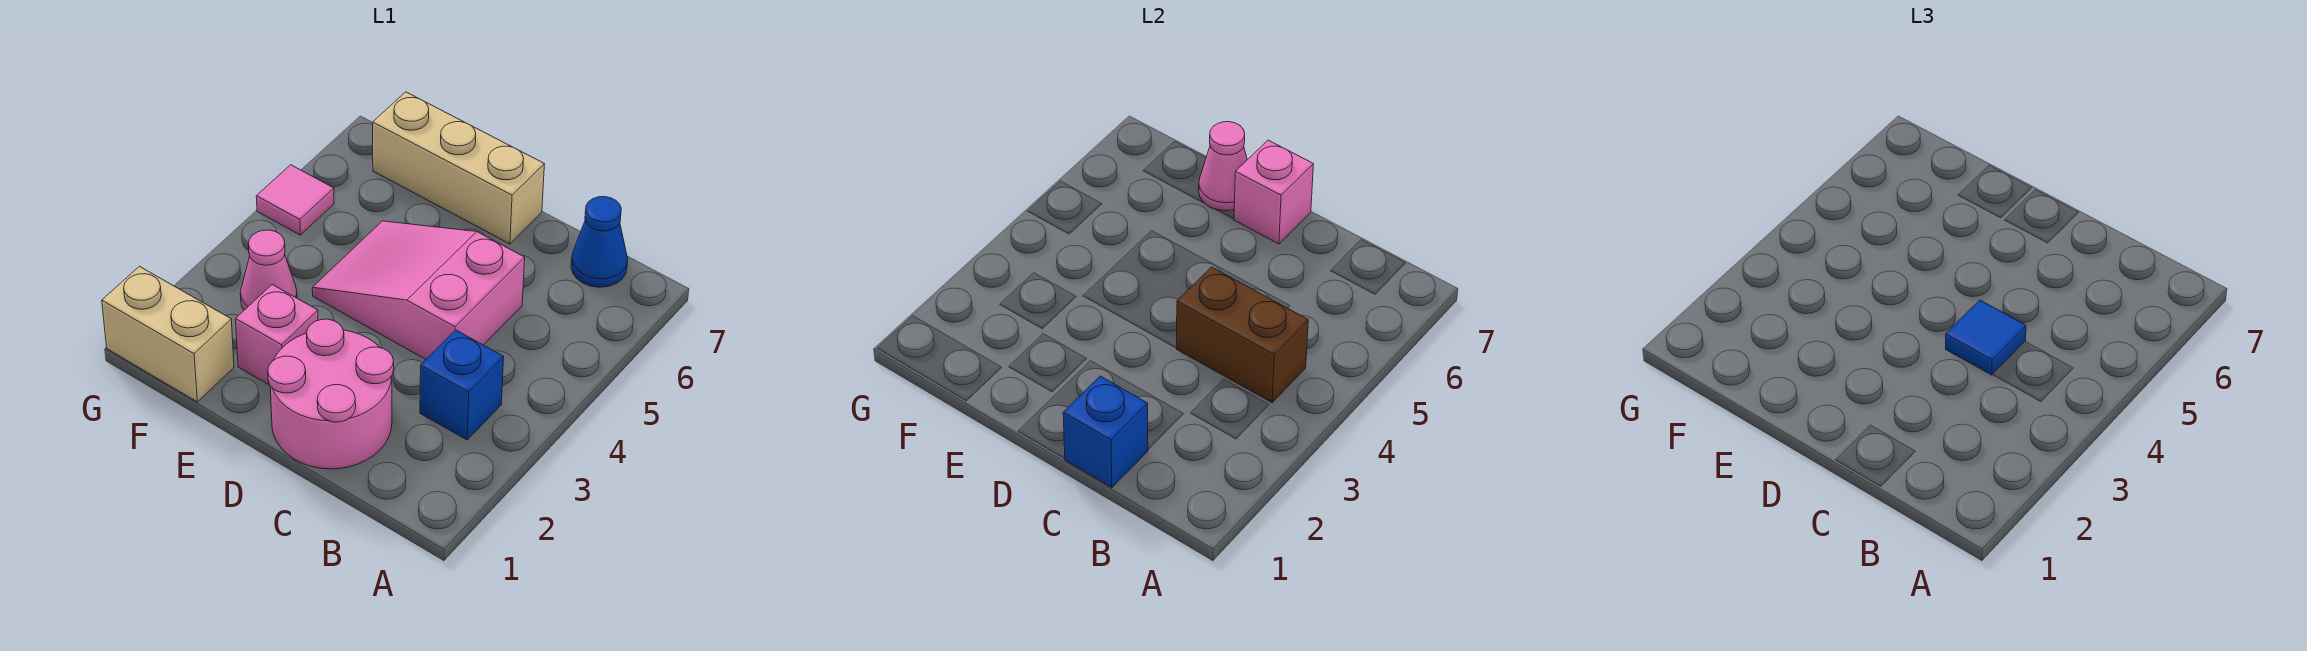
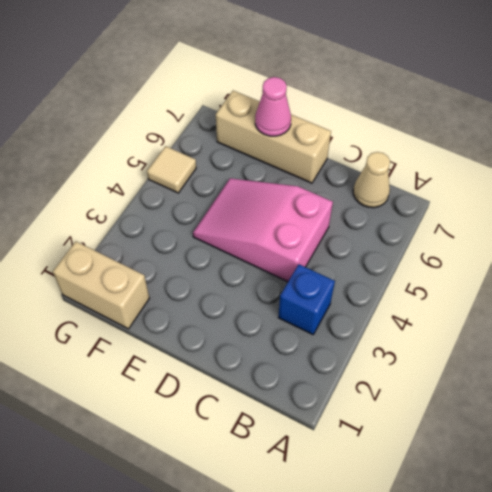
tan cone B7 level 1 -> blue cone B7 level 1
tan tile G5 level 1 -> pink tile G5 level 1
none -> pink round brick C1:D2 level 1
none -> pink brick E2 level 1
none -> pink cone F3 level 1

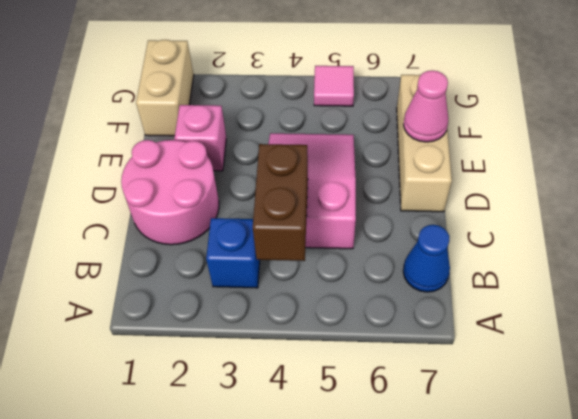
none -> pink cone F3 level 1
none -> blue brick C1 level 2
none -> pink brick D7 level 2

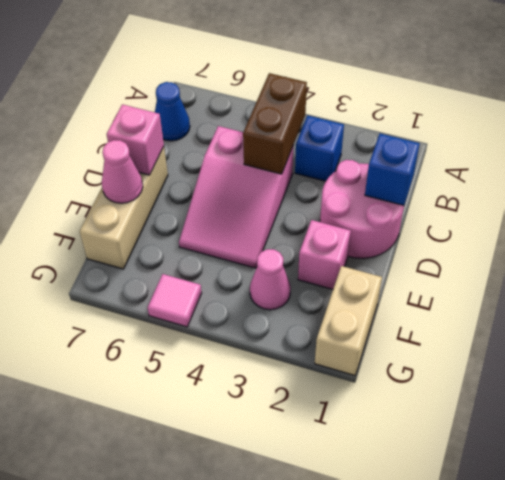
none -> blue tile C4 level 3

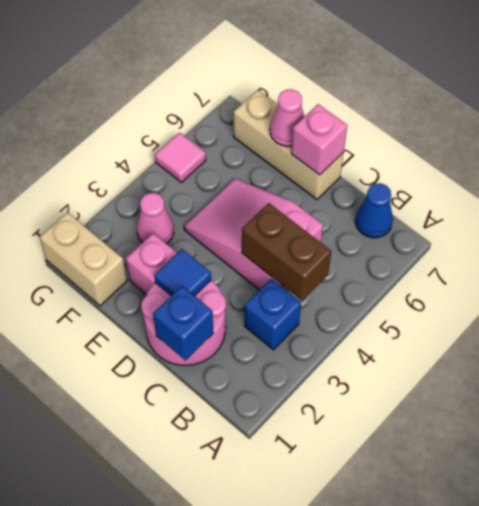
blue tile D2 level 2 -> blue tile C4 level 3

